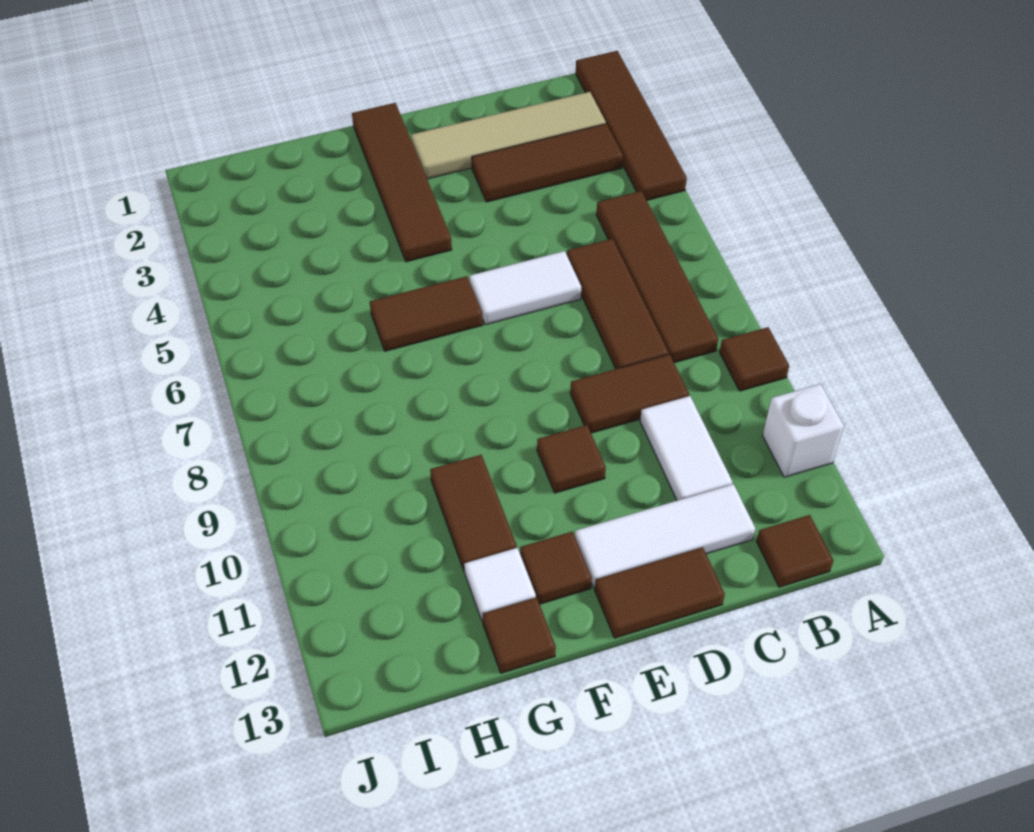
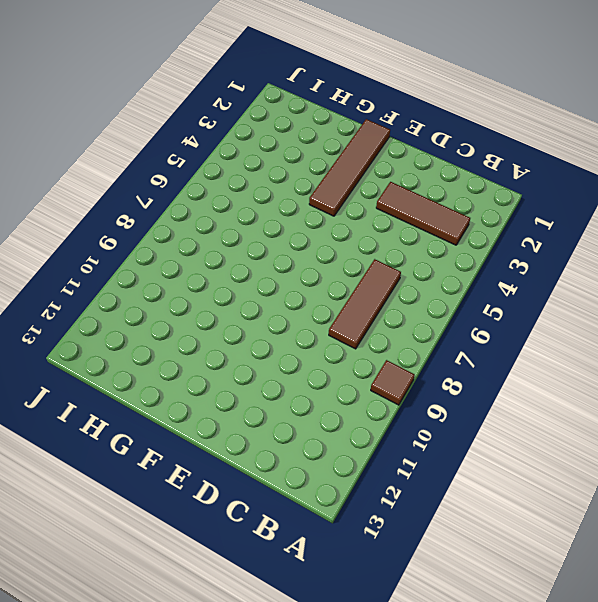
none -> brown tile A1:A4 level 1
none -> white brick A11 level 1
none -> tan tile B2:E2 level 1

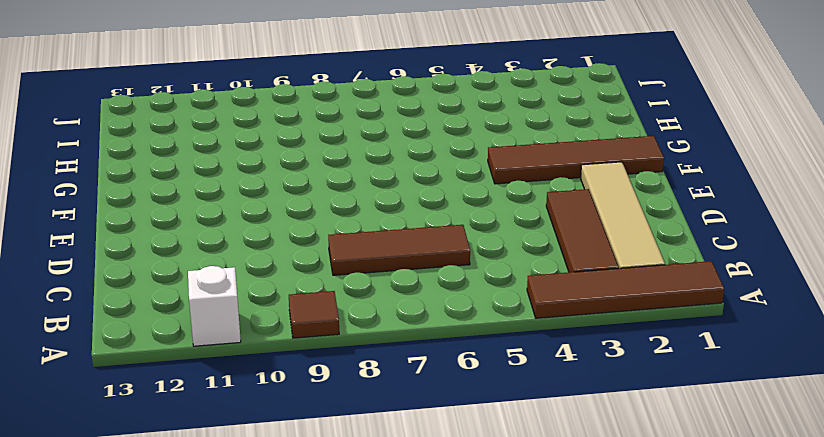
none -> brown tile B5:B8 level 1
none -> brown tile B13 level 1
none -> brown tile C9:D9 level 1

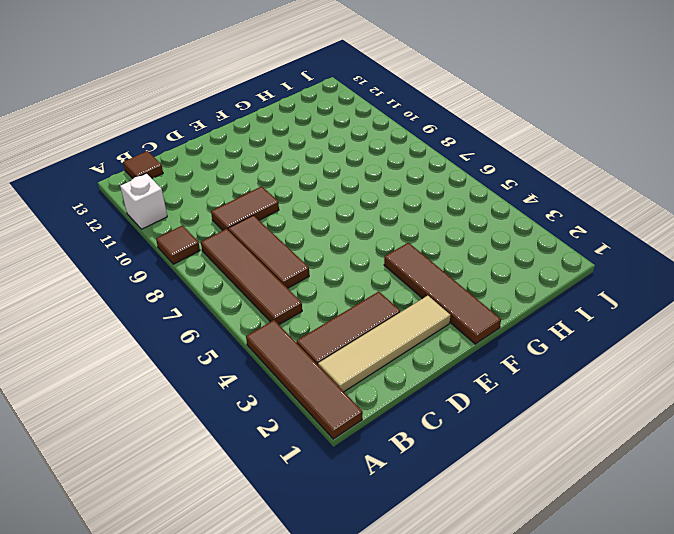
none -> white tile C10:C11 level 1
none -> white tile C12:E12 level 1
none -> white tile D6:E6 level 1

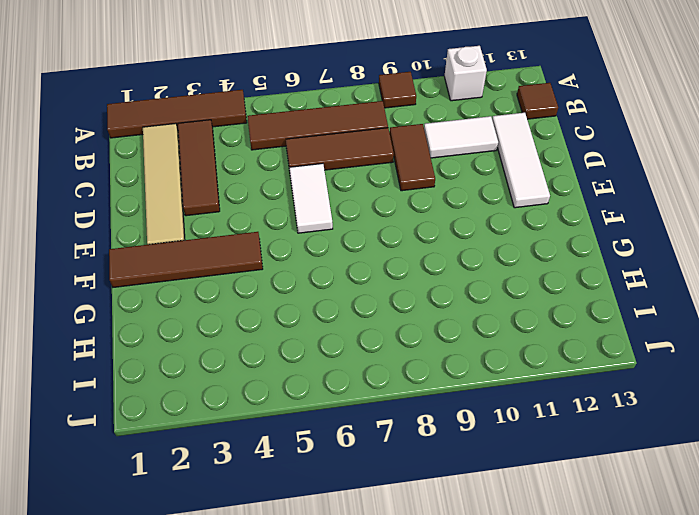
none -> brown tile D13:E13 level 1
none -> brown tile E10 level 1
none -> brown tile F6:G6 level 1

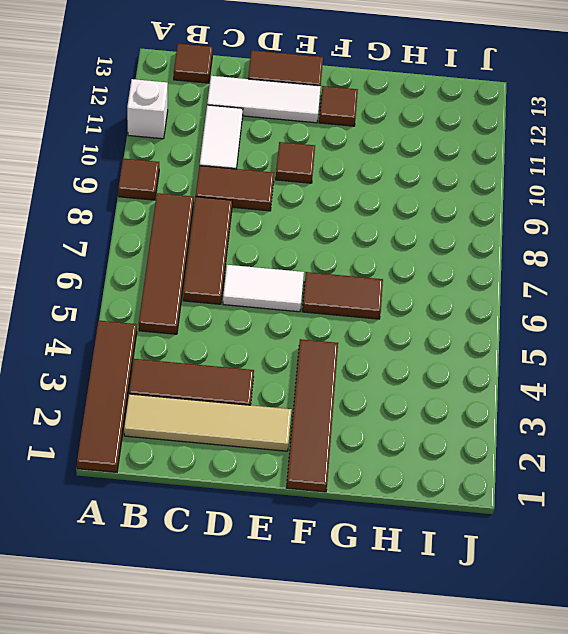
none -> brown tile G10:G11 level 1
none -> white tile G12 level 1
none -> brown tile G13 level 1

